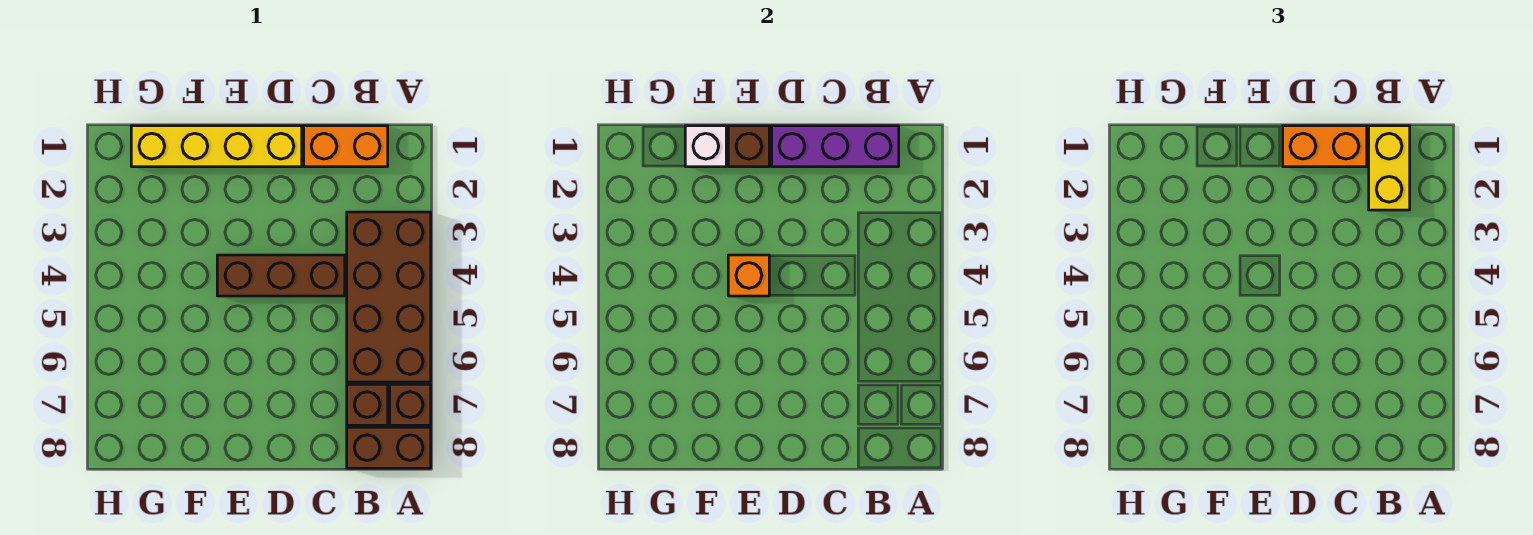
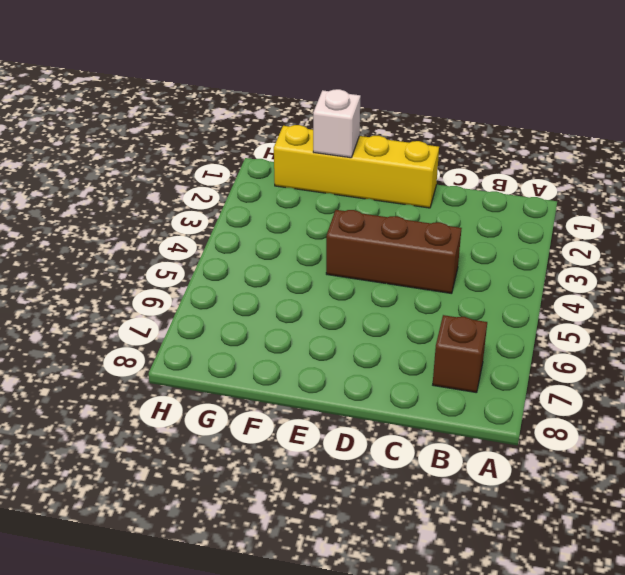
none -> brown brick A3:B6 level 1
none -> brown brick A7 level 1
none -> brown brick A8:B8 level 1

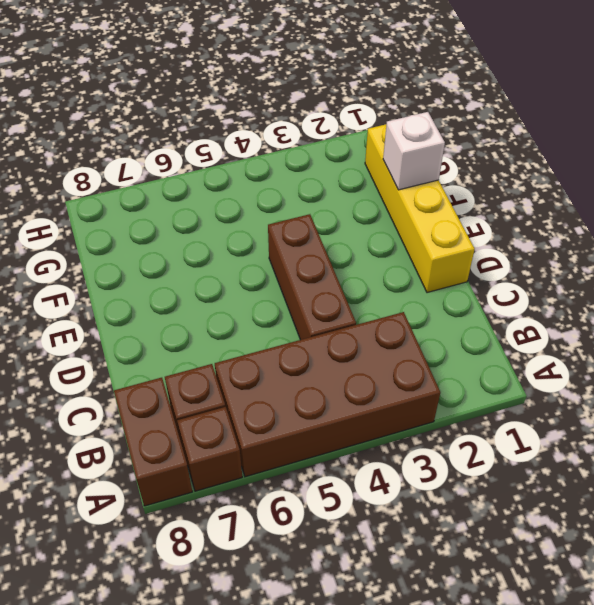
none -> orange brick B1:C1 level 1
none -> purple brick B1:D1 level 2
none -> brown brick E1 level 2

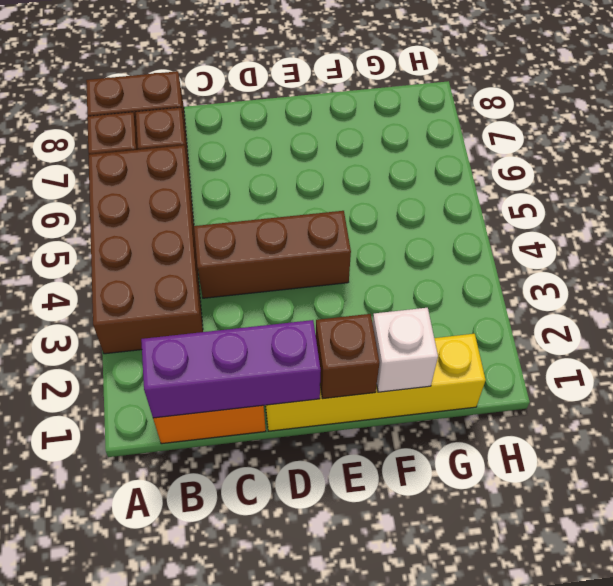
none -> orange brick E4 level 2
none -> yellow brick B1:B2 level 3
none -> orange brick C1:D1 level 3

